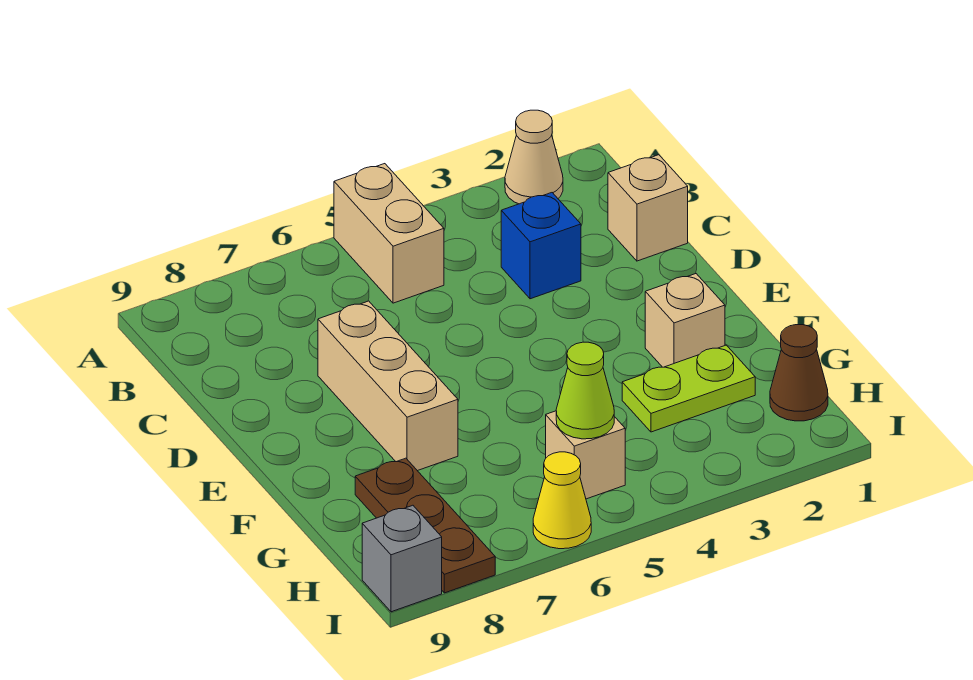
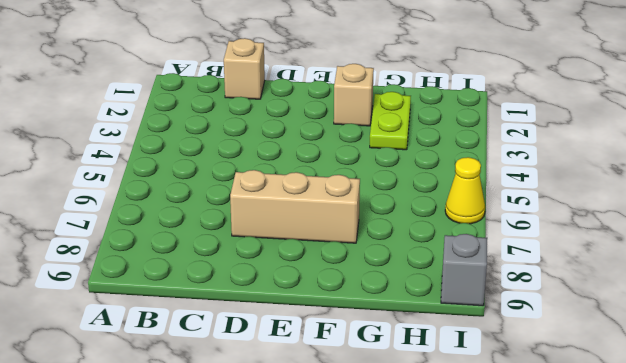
none -> tan cone A2 level 1
none -> tan brick A5:B5 level 1
none -> blue brick C3 level 1

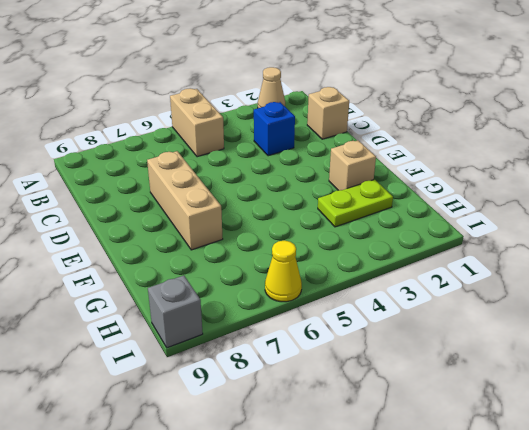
none -> brown plate G8:I8 level 1
none -> brown cone H1 level 1
none -> tan brick H5 level 1

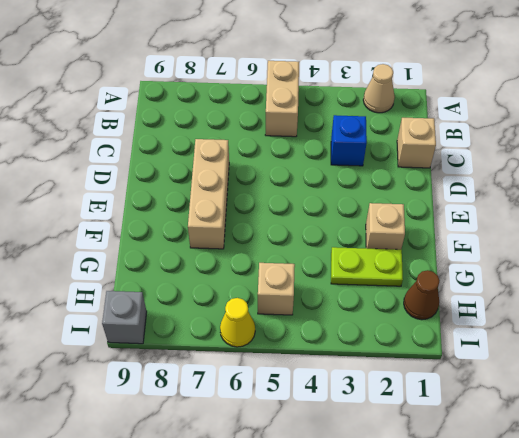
none -> brown plate G8:I8 level 1
none -> lime cone H5 level 2

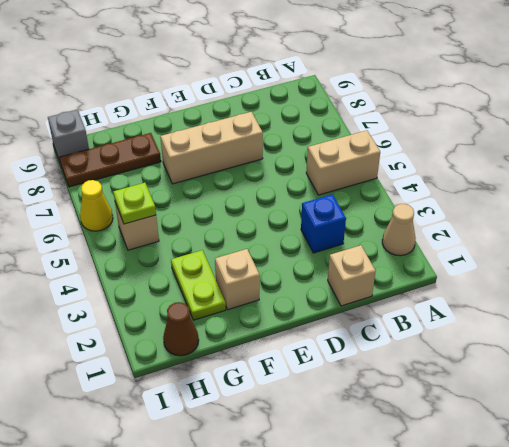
lime plate H5 level 2 -> lime cone H5 level 2

